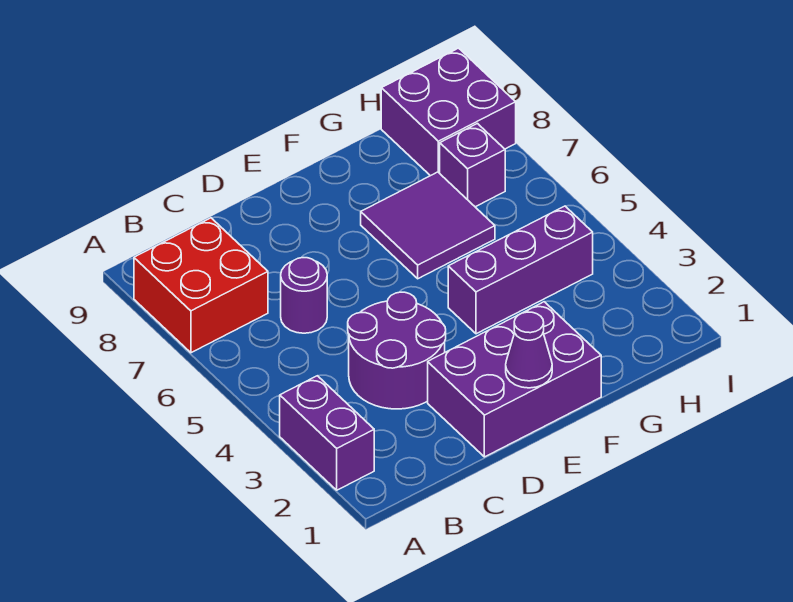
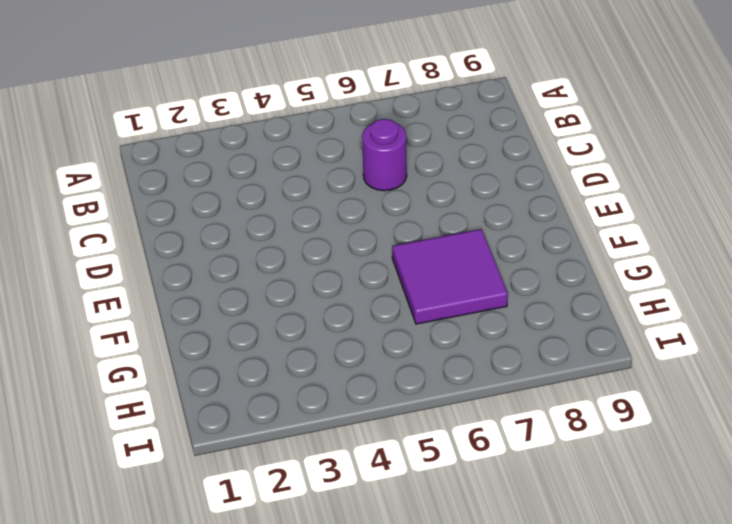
none -> purple brick A2:A3 level 1
none -> red brick A7:B8 level 1

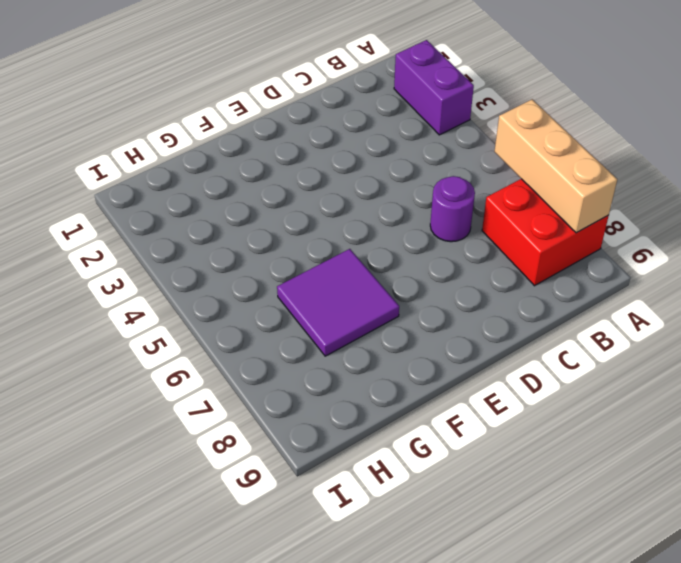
tan brick A6:A8 level 2 -> none
none -> purple round brick C3:D4 level 1
none -> purple brick D1:F2 level 1

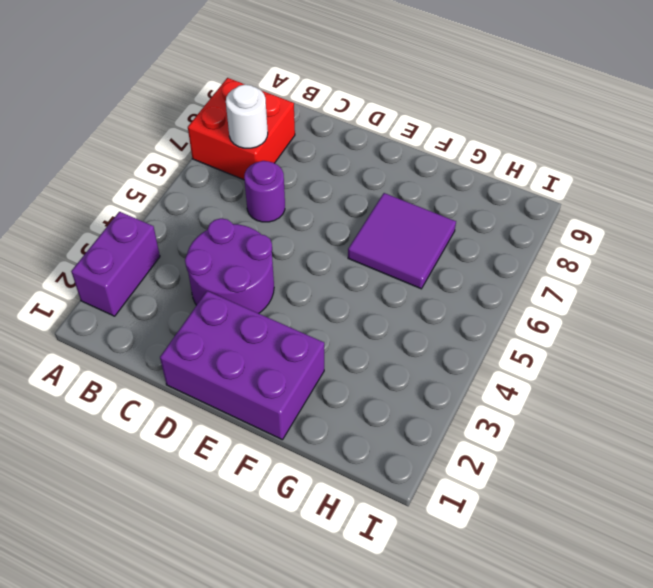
white round brick B7 level 2 -> none
none -> purple brick F4:H4 level 1
none -> purple brick H7 level 1

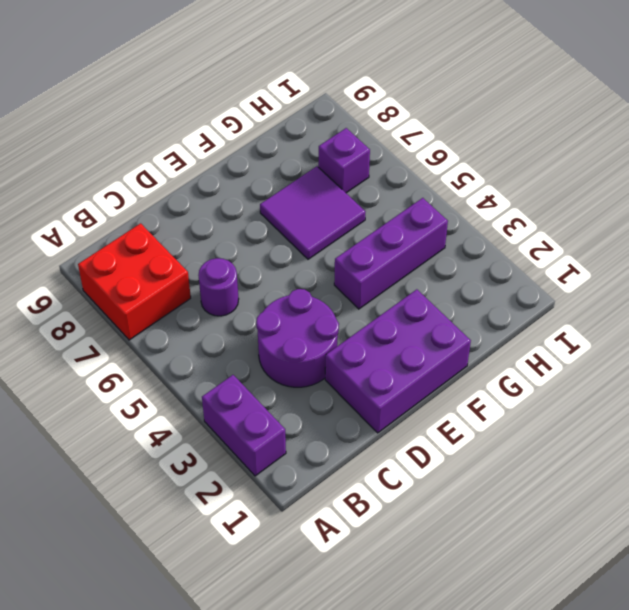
none -> purple brick H8:I9 level 1
none -> purple cone E1 level 2

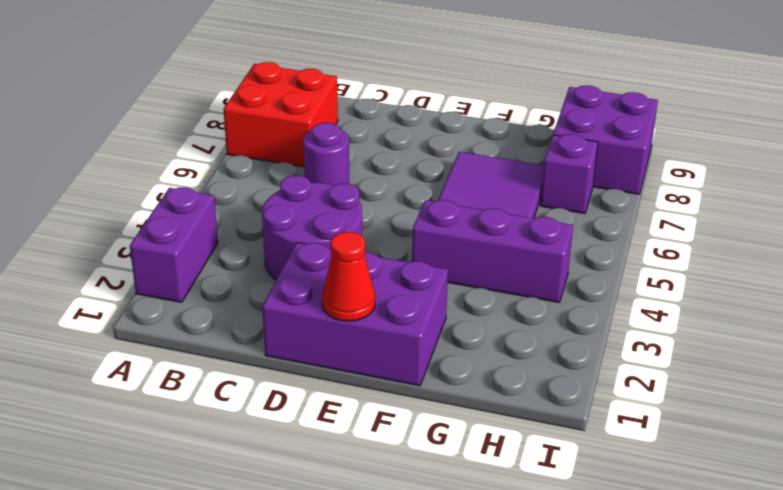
red cone E1 level 2 -> purple cone E1 level 2

